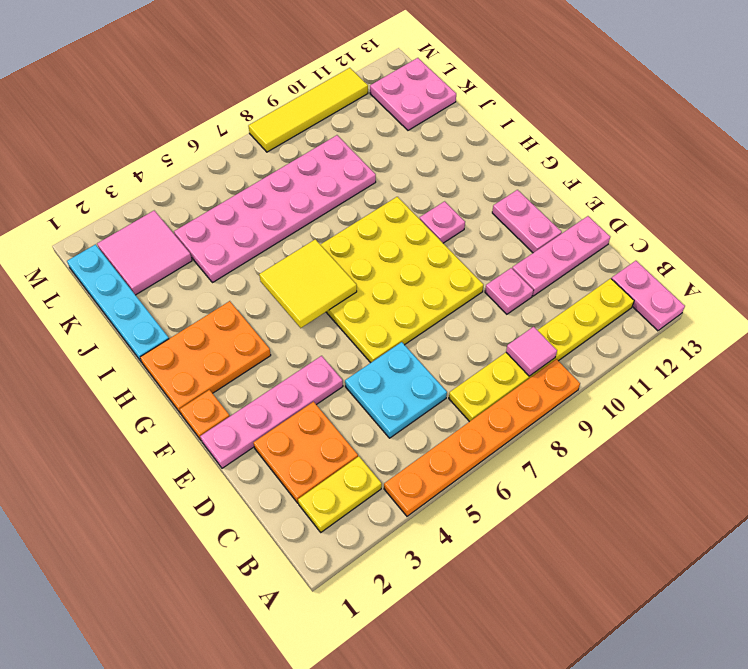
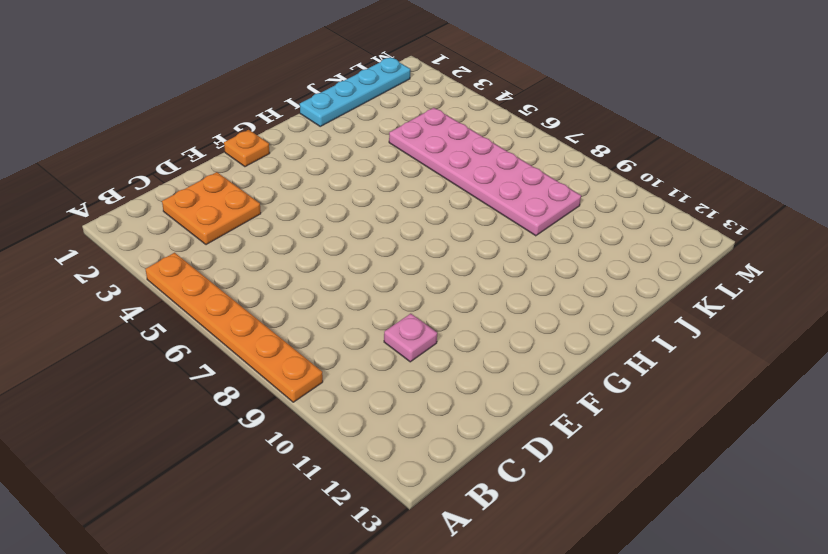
none -> pink plate A13:B13 level 1
none -> yellow plate B2:B3 level 1
none -> yellow plate B7:B12 level 1

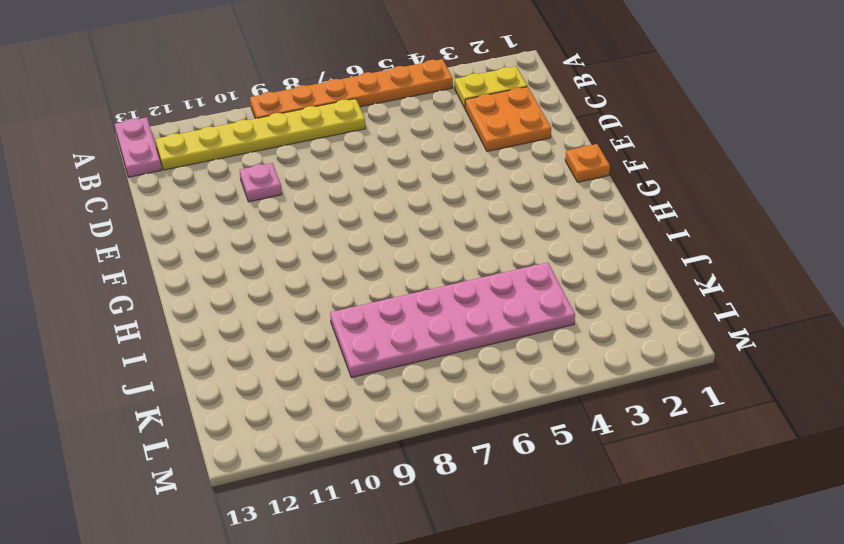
none -> cyan plate C5:D6 level 1
none -> pink plate D11:D13 level 1
none -> pink plate E1:E4 level 1

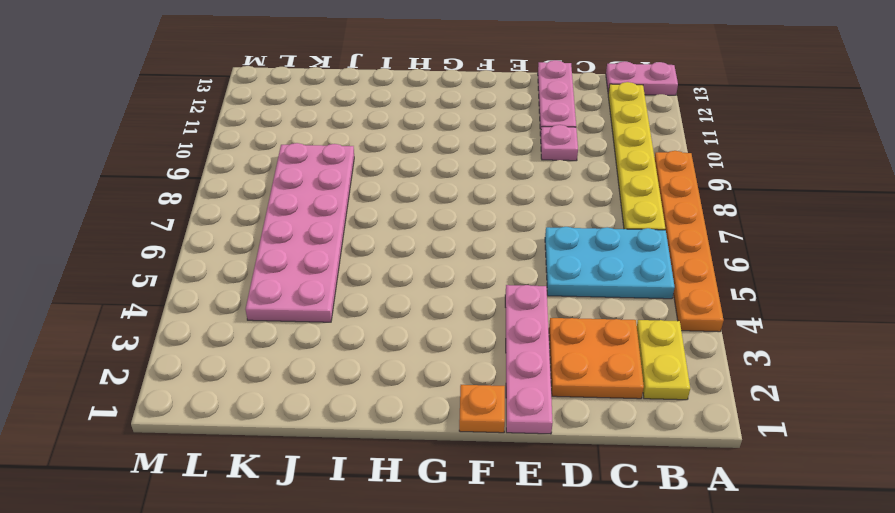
cyan plate B5:D6 level 1 -> cyan plate C5:D6 level 1
none -> yellow plate E6:H9 level 1
none -> pink plate E12:F12 level 1
none -> orange plate G1:H3 level 1

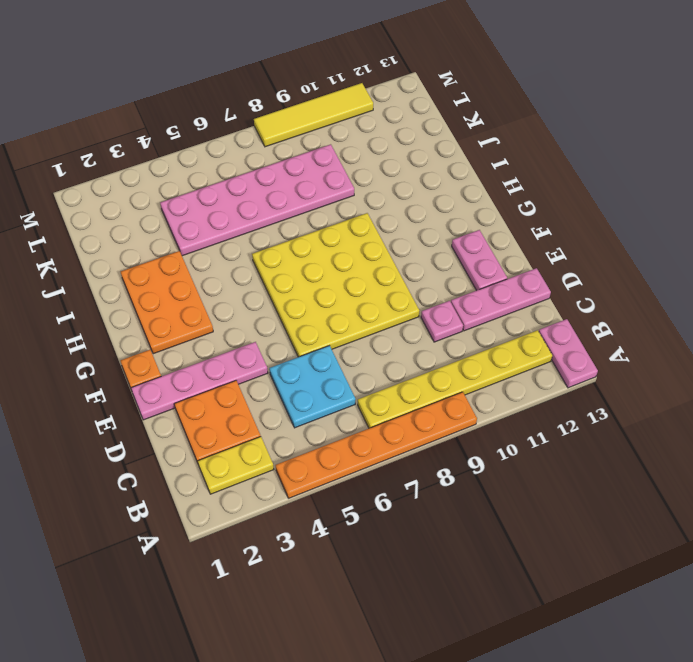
orange plate G2:I3 level 1 -> orange plate G1:H3 level 1
none -> pink plate G10 level 1
none -> cyan plate I1:L1 level 1
none -> pink tile K2:L3 level 1

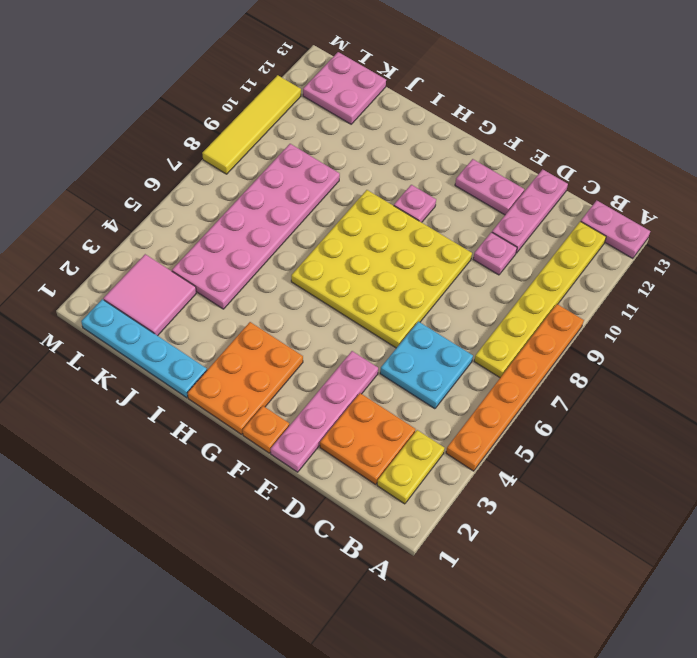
none -> pink tile B9 level 2
none -> yellow tile G5:H6 level 2

